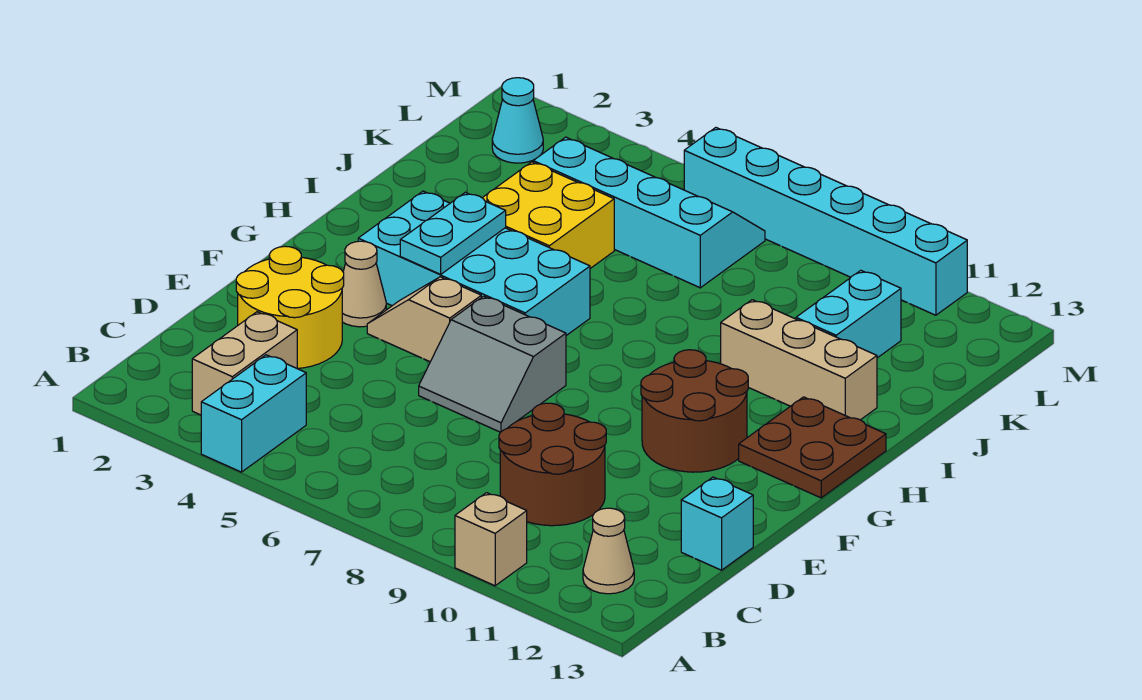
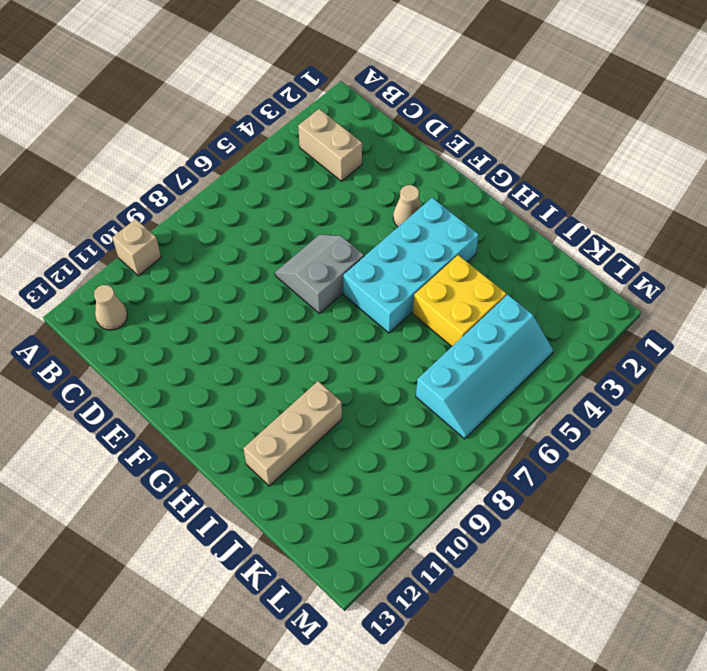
none -> cyan brick A4:B4 level 1
none -> brown round brick C9:D10 level 1
none -> yellow round brick D2:E3 level 1

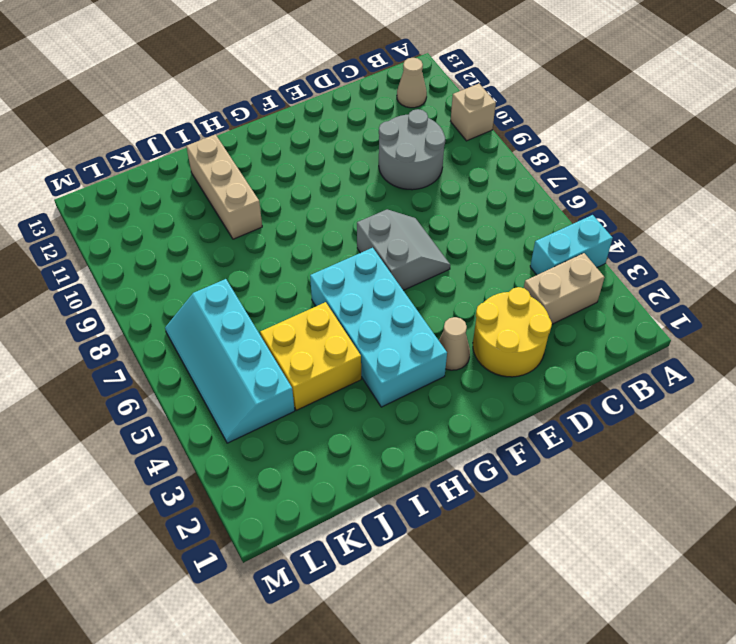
grey round brick C9:D10 level 1 -> brown round brick C9:D10 level 1
none -> cyan brick D13 level 1
none -> tan slope F4:F5 level 1 top 5
none -> brown round brick F10:G11 level 1

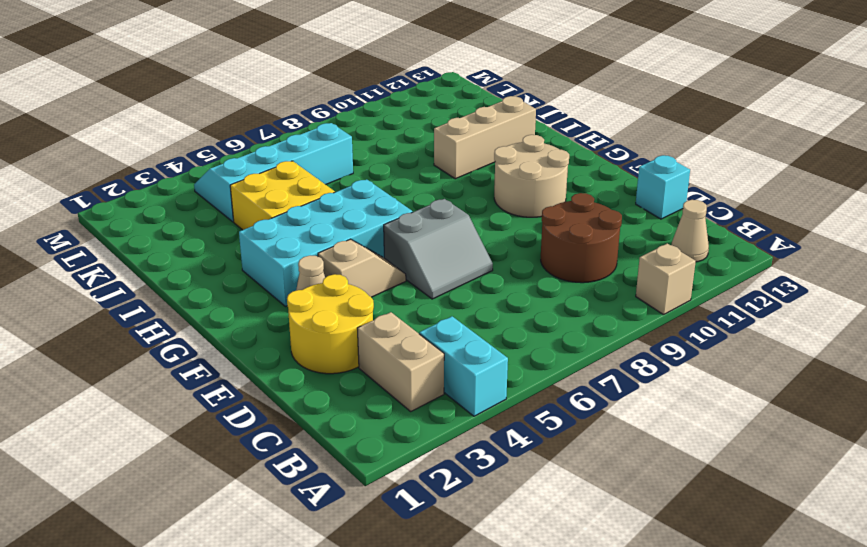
tan slope F4:F5 level 1 top 4 -> tan slope F4:F5 level 1 top 5
tan round brick F10:G11 level 1 -> brown round brick F10:G11 level 1
none -> brown plate G12:H13 level 1
none -> cyan brick J11:K11 level 1
none -> cyan cone L2 level 1

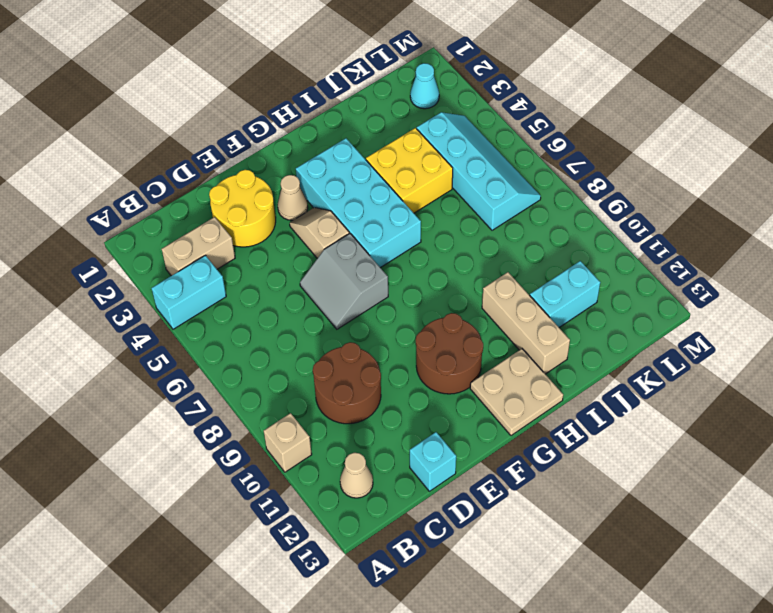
tan plate G12:H13 level 1 -> brown plate G12:H13 level 1
none -> cyan brick M6:M11 level 1
none -> cyan plate G4:H4 level 2

